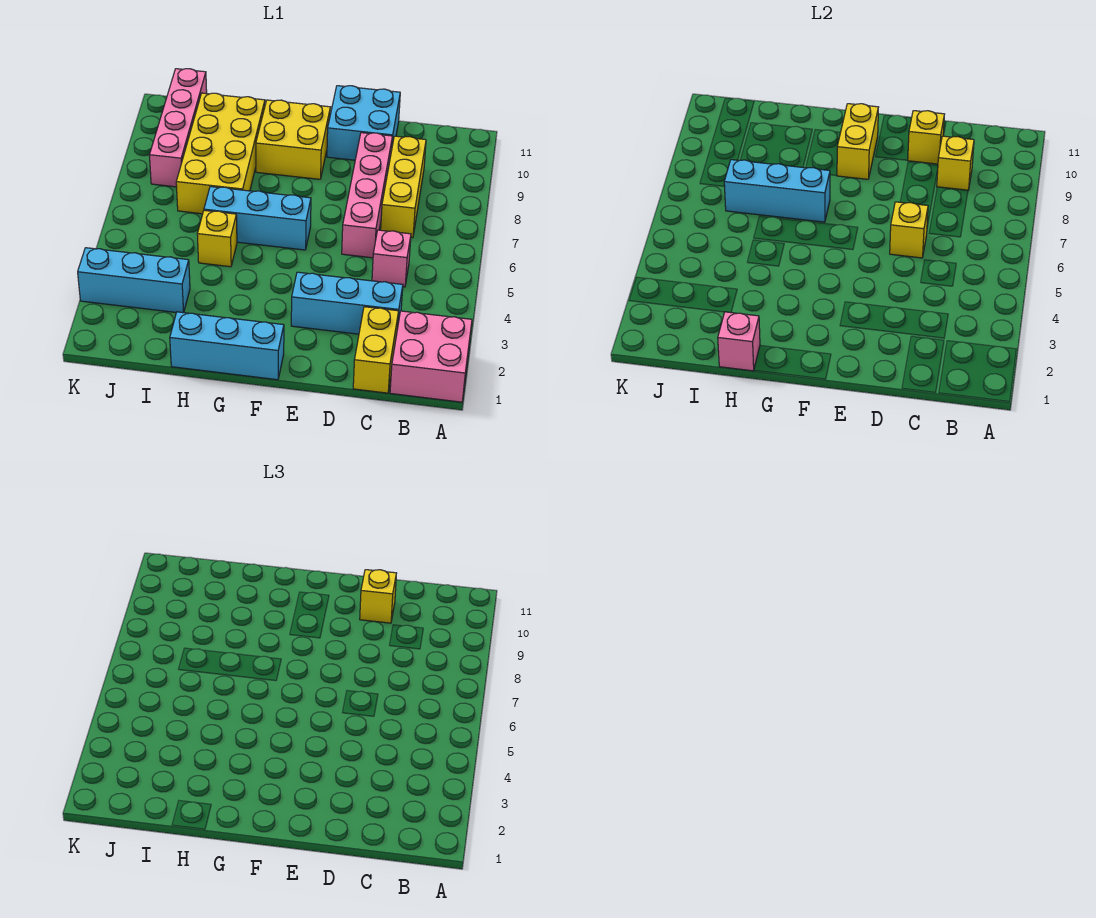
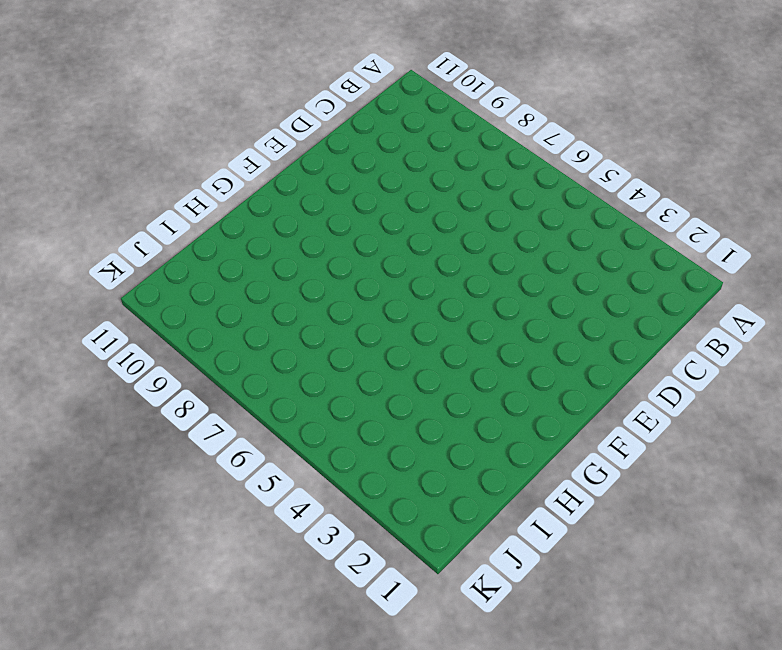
none -> pink brick A1:B2 level 1
none -> yellow brick C1:C2 level 1
none -> cyan brick C3:E3 level 1

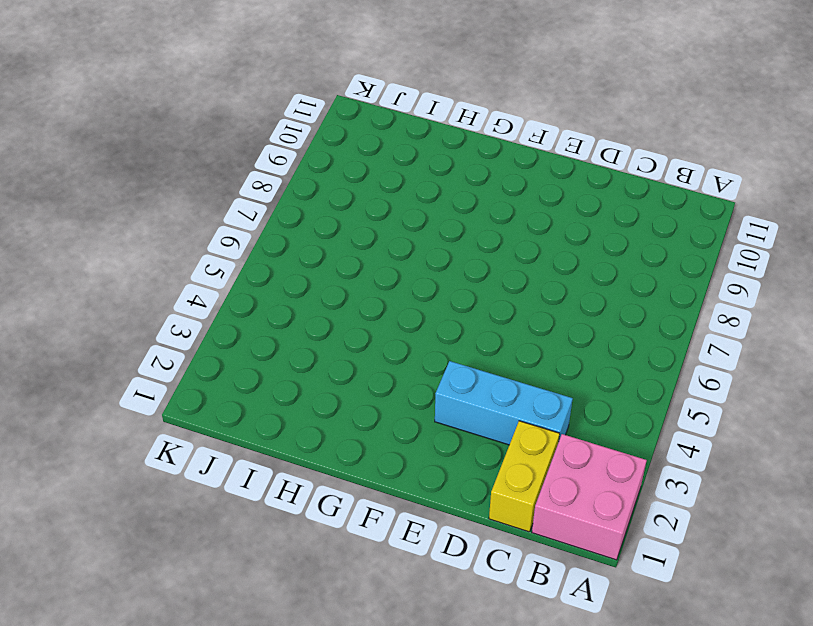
none -> pink brick C5 level 1
none -> yellow brick C7:C9 level 1
none -> pink brick D6:D9 level 1

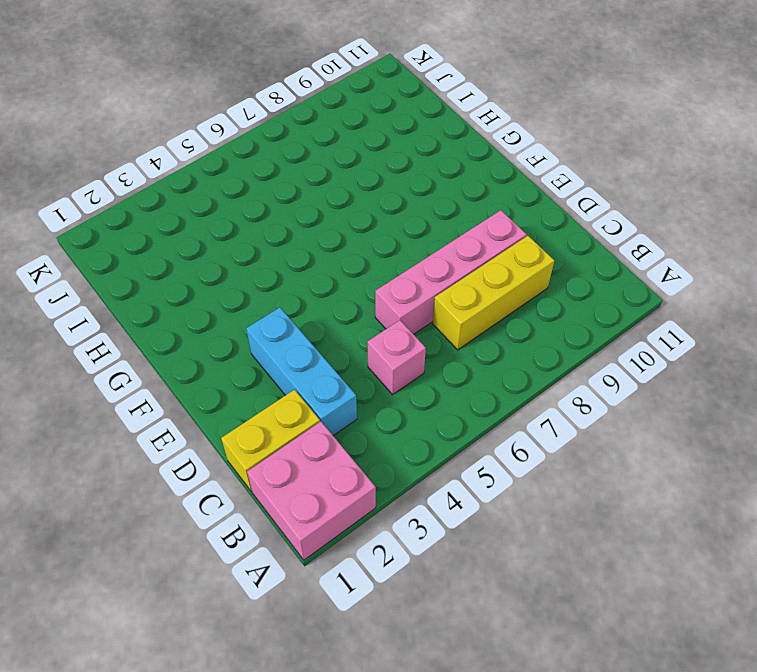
none -> cyan brick D10:E11 level 1
none -> cyan brick F1:H1 level 1
none -> cyan brick F6:H6 level 1

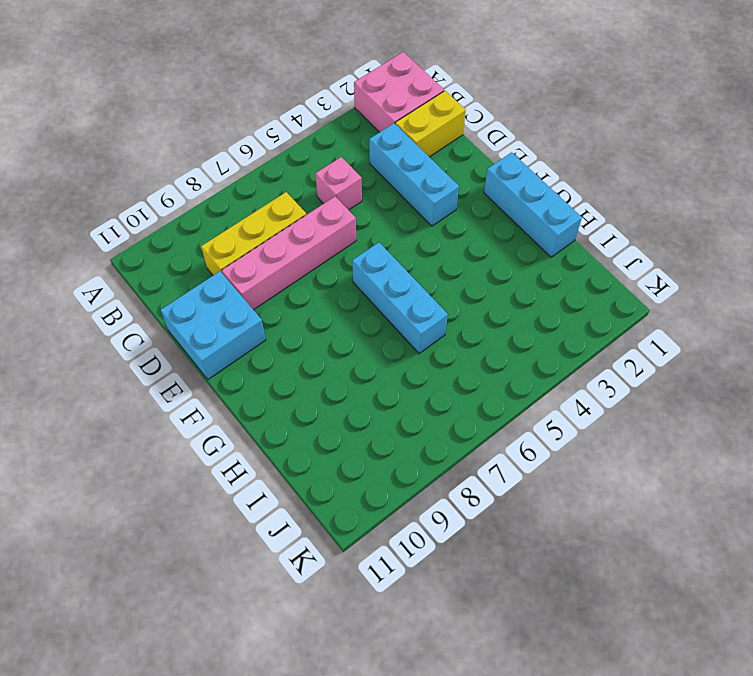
none -> yellow brick F9:G10 level 1
none -> yellow brick H5 level 1
none -> yellow brick H7:I10 level 1

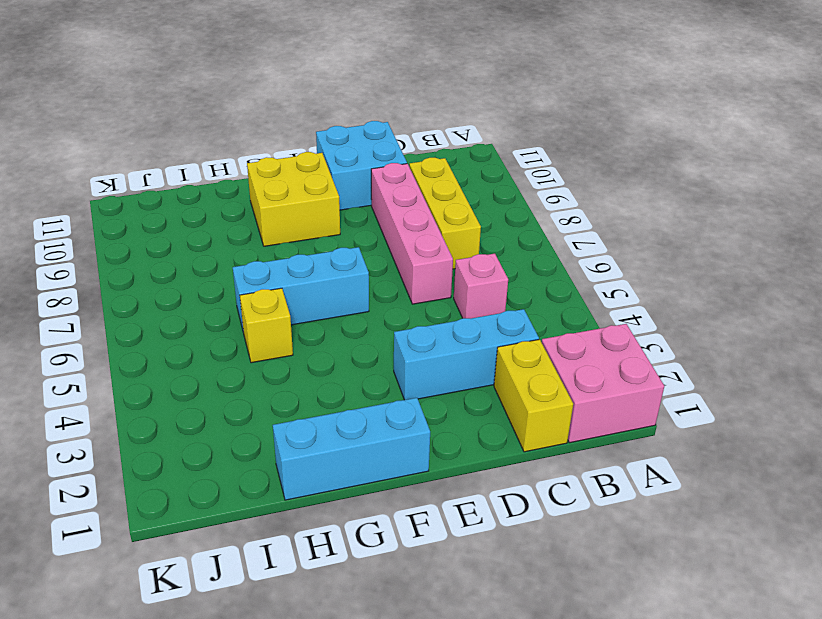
none -> yellow brick H7:I10 level 1
none -> cyan brick I3:K3 level 1
none -> pink brick J8:J11 level 1

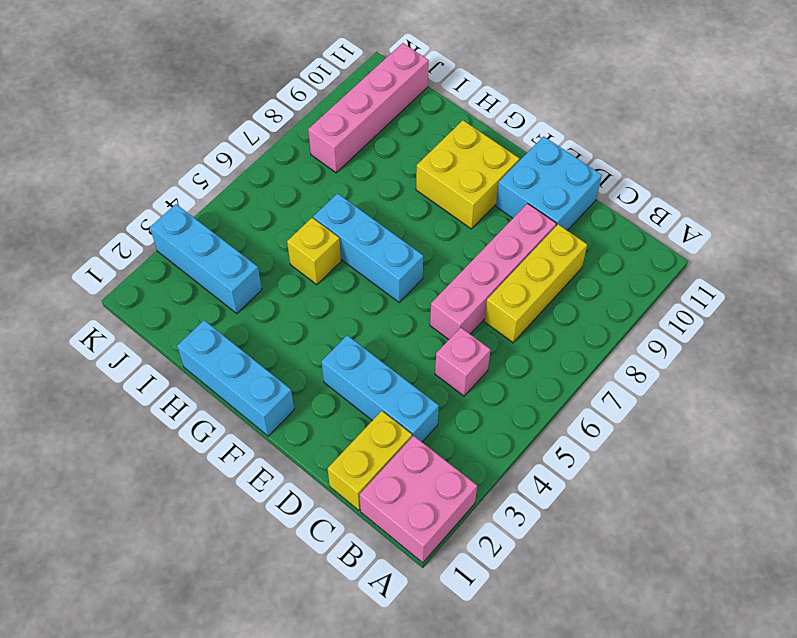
none -> yellow brick H7:I10 level 1
none -> yellow brick C9 level 2
none -> yellow brick D6 level 2

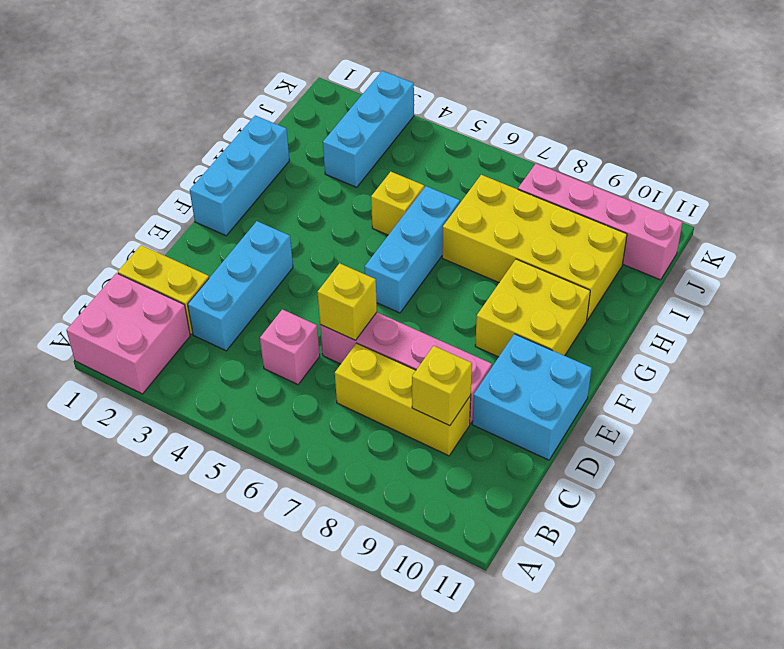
none -> yellow brick D10 level 2
none -> yellow brick F9:F10 level 2
none -> cyan brick G7:I7 level 2

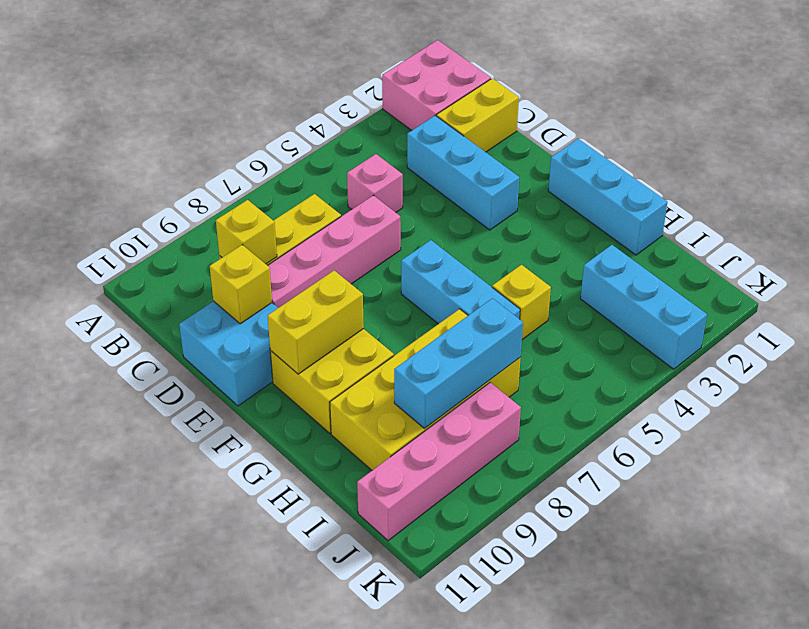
cyan brick I7:I9 level 2 -> cyan brick G7:I7 level 2
none -> yellow brick D6 level 2
none -> pink brick H1 level 2
none -> yellow brick D10 level 3

